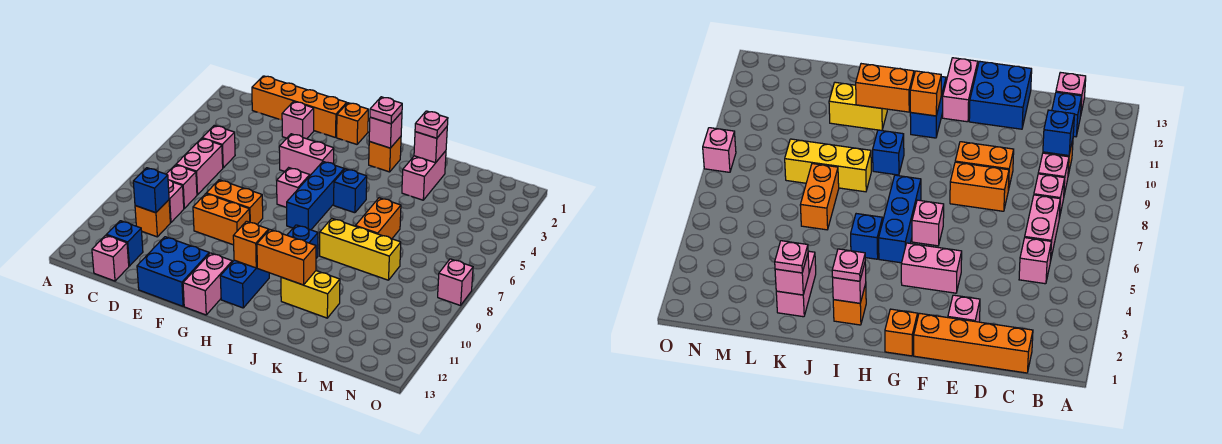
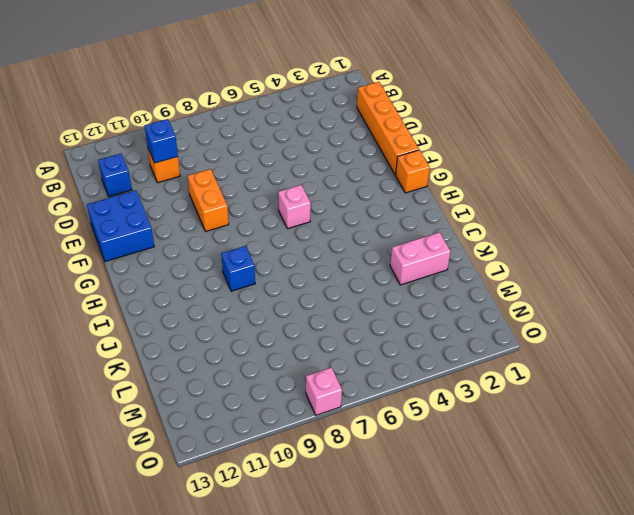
none -> pink brick C5 level 1
none -> pink brick C6:C7 level 1
none -> pink brick C8 level 1
none -> pink brick C9 level 1

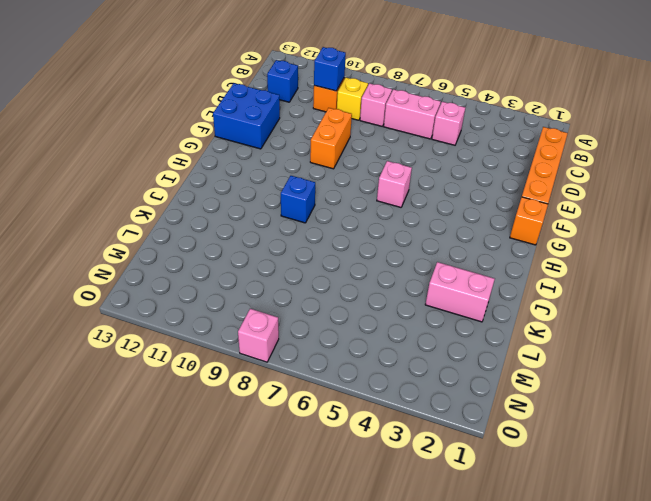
yellow brick C9 level 1 -> pink brick C9 level 1
none -> pink brick C13 level 1
none -> pink brick E2 level 1
none -> orange brick E8:F8 level 1
none -> pink brick F4:G4 level 1

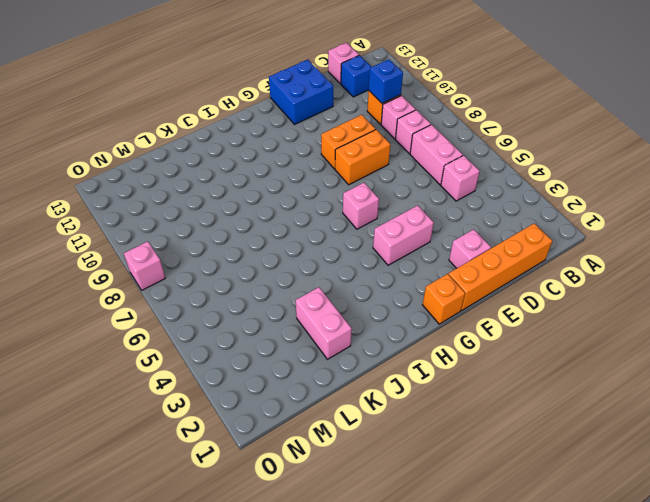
none -> pink brick G12:G13 level 1
none -> blue brick H5:H7 level 1
none -> blue brick H11:H12 level 1
none -> orange brick I2 level 1

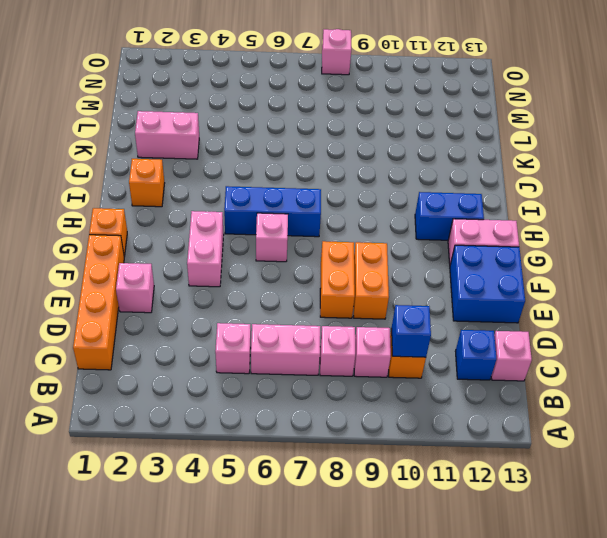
none -> blue brick I5 level 1
none -> blue brick I9 level 1
none -> yellow brick J8:L8 level 1
none -> yellow brick J11:K11 level 1

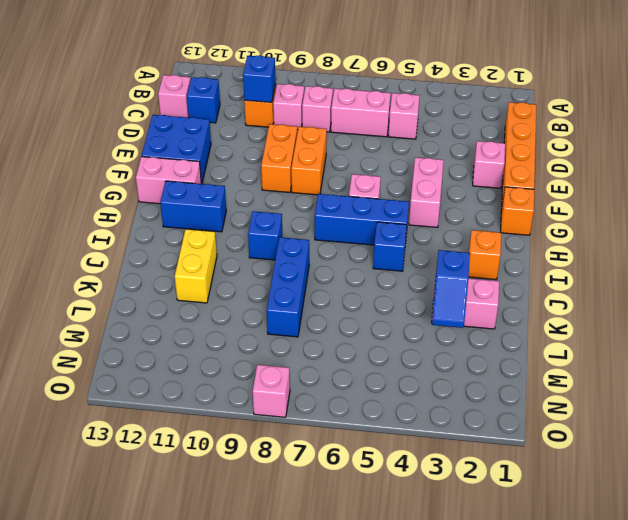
blue brick J8:L8 level 1 -> yellow brick J8:L8 level 1
blue slope K3:L3 level 2 top K -> none
none -> orange brick K6:K7 level 1
none -> orange brick H11 level 2
none -> pink brick I2 level 2
none -> orange brick I11:J11 level 2

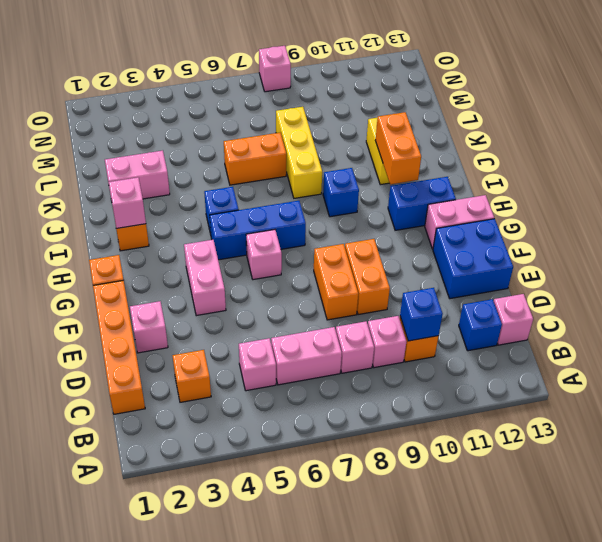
orange brick C3 level 1 -> orange brick H11 level 2
none -> pink brick K2 level 2
none -> pink plate I2 level 3
none -> pink plate K2 level 3

